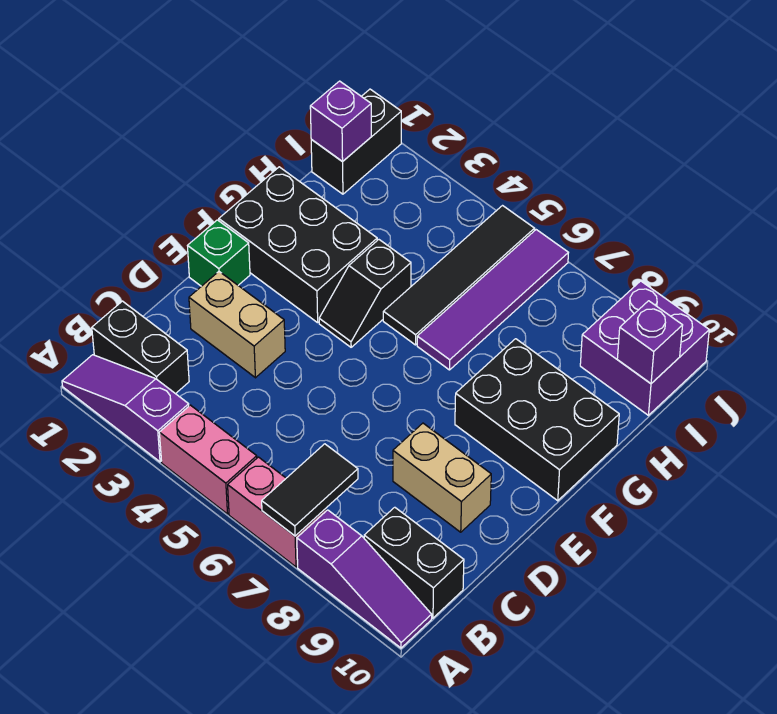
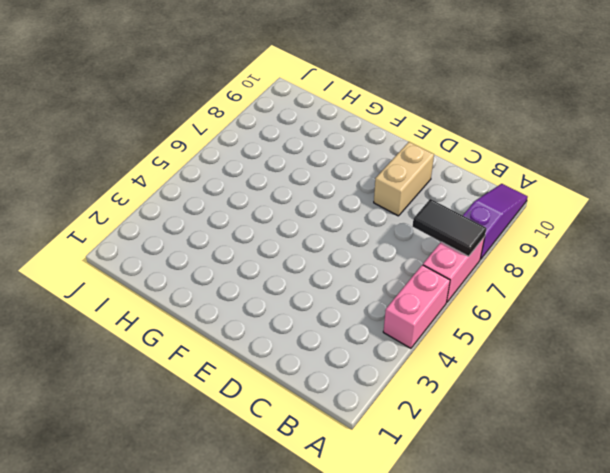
none -> purple slope A1:A3 level 1 top 3
none -> black brick B1:B2 level 1
none -> black brick B9:B10 level 1

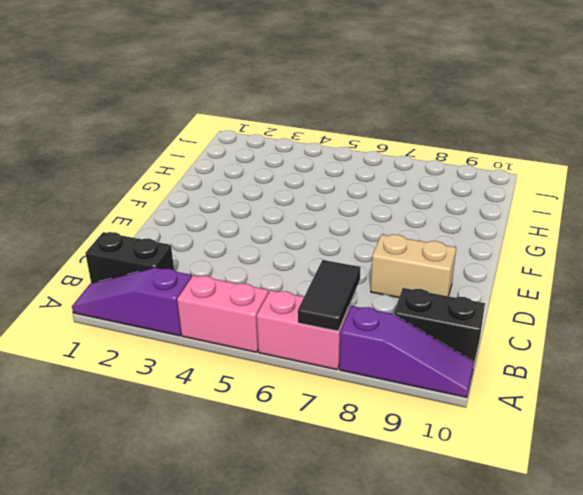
none -> tan brick D2:D3 level 1
none -> green brick E1 level 1
none -> black brick F1:G3 level 1

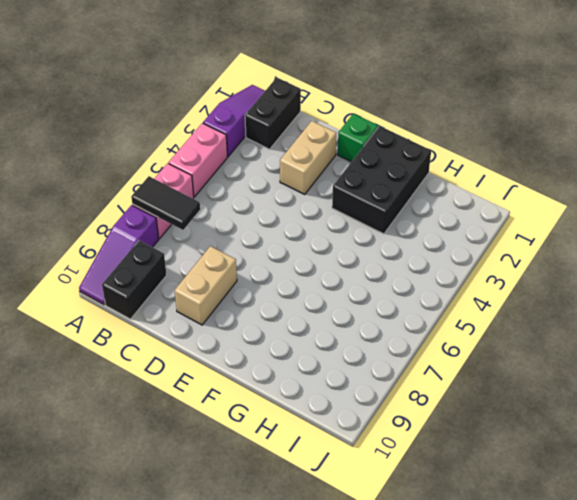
none -> black slope F4:G4 level 1 top G
none -> black brick F8:G10 level 1
none -> black tile G5:J5 level 1

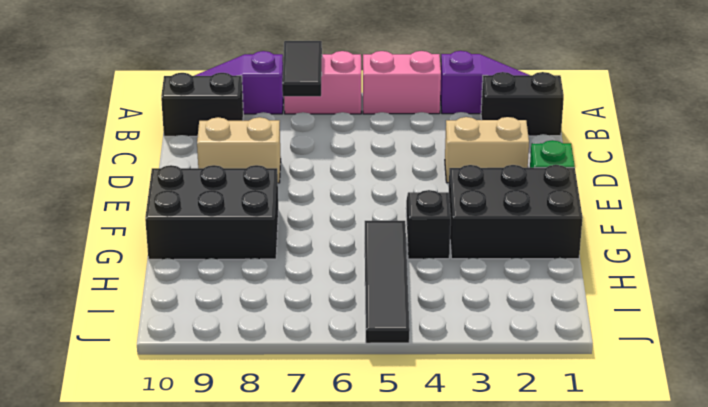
none -> purple tile G6:J6 level 1
none -> black brick I1:J1 level 1
none -> purple brick I9:J10 level 1

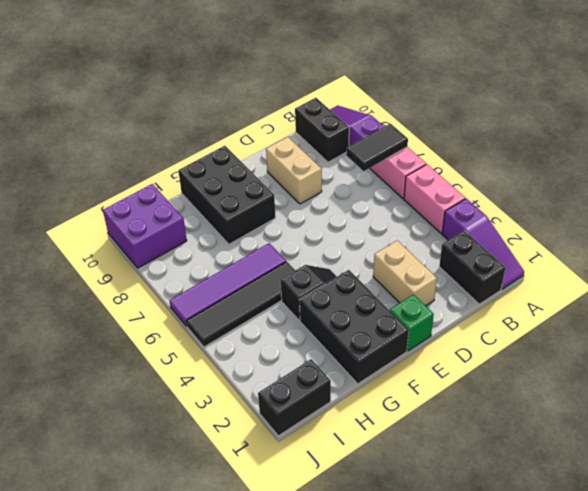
none -> purple brick I1 level 2
none -> purple brick I10 level 2

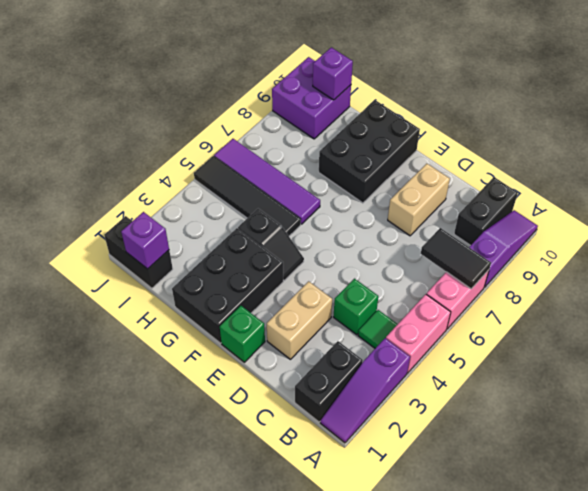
green tile B4 level 1 -> none
green brick C4 level 1 -> none

